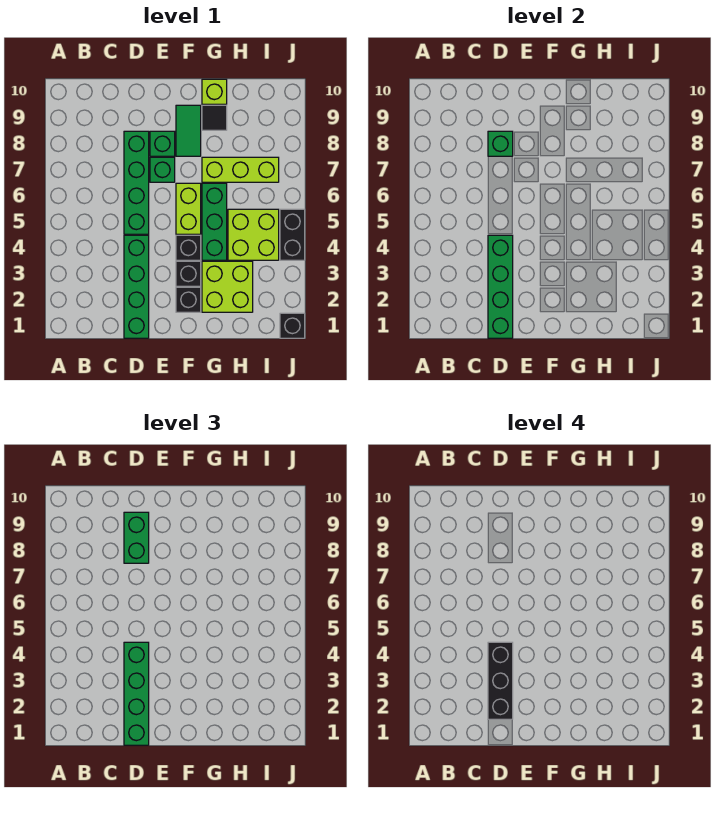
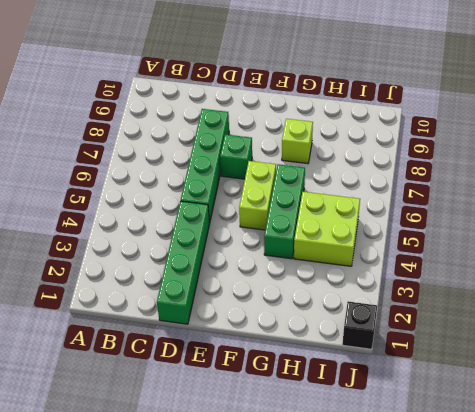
lime brick G8 level 1 -> lime brick G10 level 1
none -> green brick E8 level 1
none -> black brick F2 level 1
none -> black brick F3 level 1

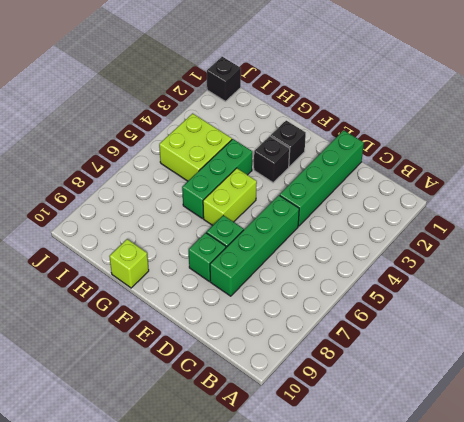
none -> black brick F4 level 1
none -> green tile F8:F9 level 1
none -> lime brick G2:H3 level 1

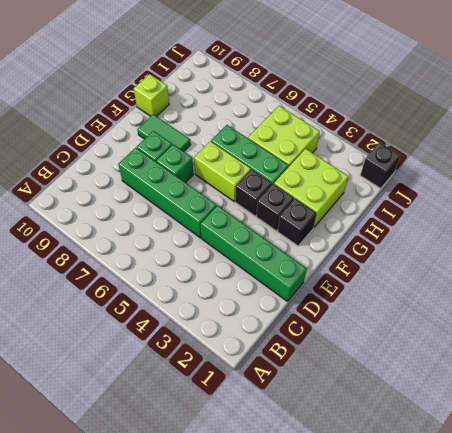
none -> lime brick G7:I7 level 1
none -> black tile G9 level 1
none -> black brick J4:J5 level 1

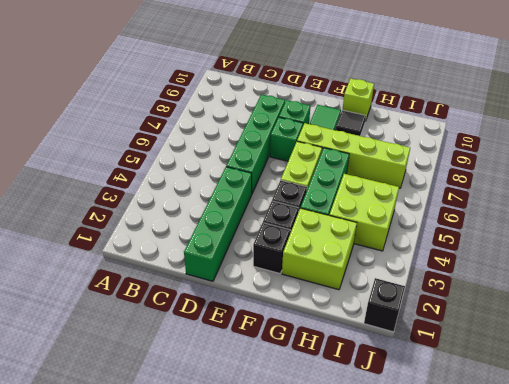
lime brick F7:I7 level 1 -> lime brick G7:I7 level 1
none -> black brick J4:J5 level 1
none -> green brick D1:D4 level 2
none -> green brick D8 level 2

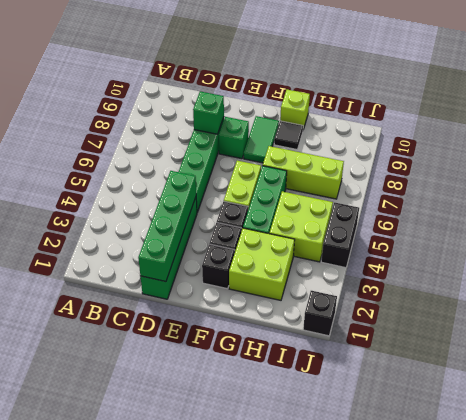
none -> green brick E7 level 1
none -> green brick D1:D4 level 3
none -> green brick D8:D9 level 3

